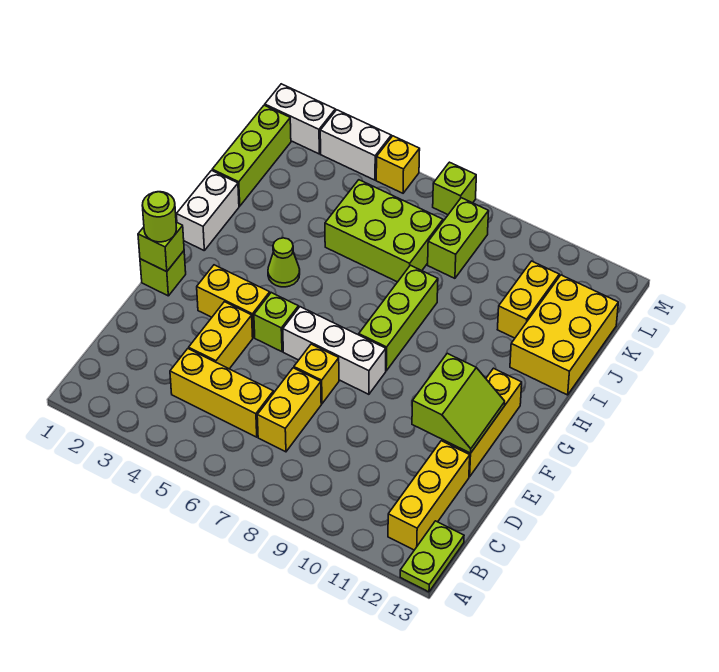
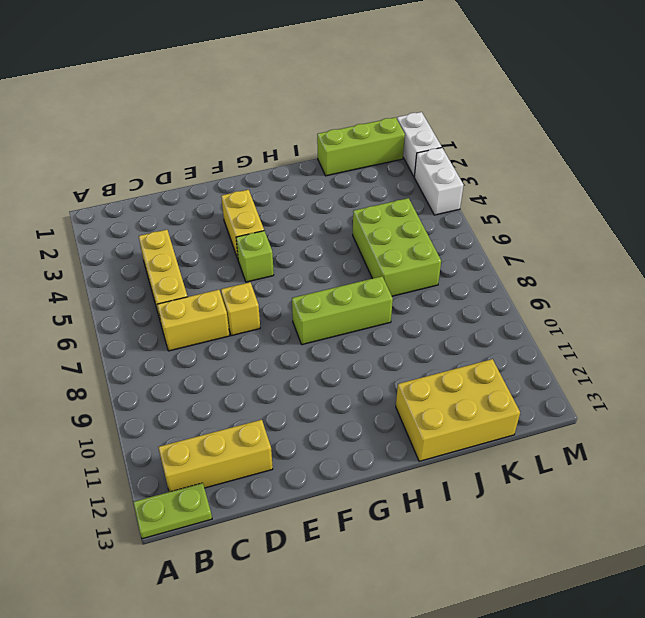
none -> yellow brick D4:E4 level 1
none -> yellow brick E12:G12 level 1
none -> lime brick F1 level 1

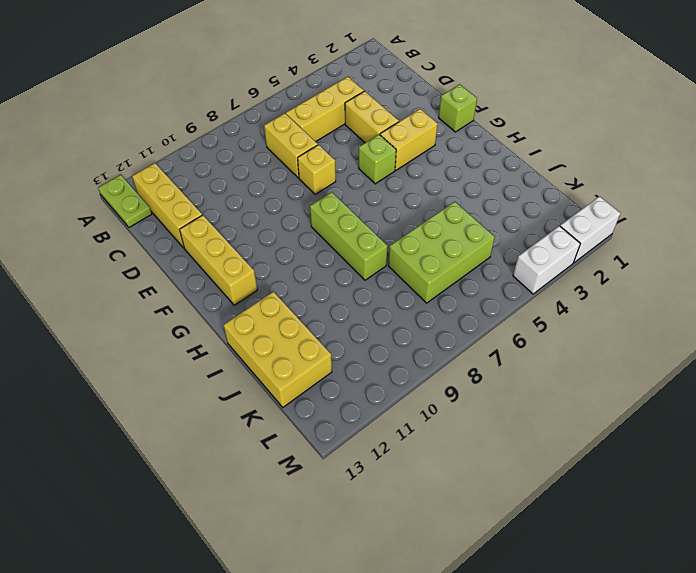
none -> white brick F6:F8 level 1
none -> white brick H1:I1 level 1
none -> lime cone H4 level 1

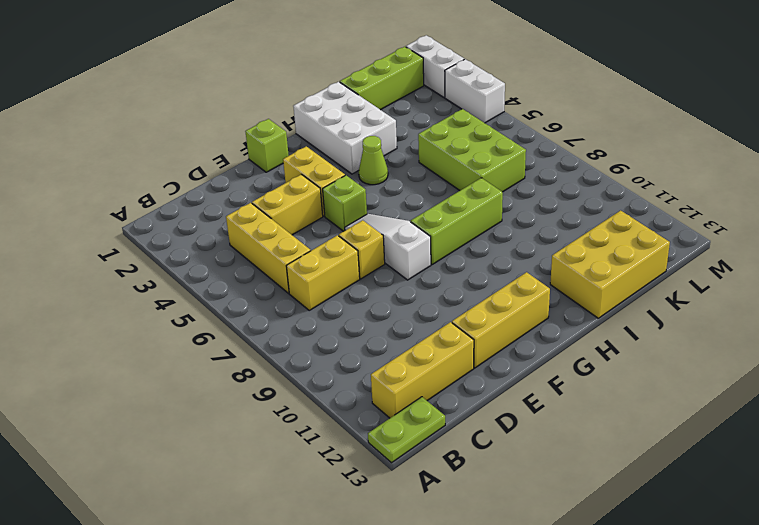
white slope F6:F8 level 1 top 8 -> white brick F6:F8 level 1
white brick H1:I3 level 1 -> white brick H1:I1 level 1
none -> yellow brick J11:K11 level 1
none -> lime brick K8:L8 level 1
none -> yellow brick M5 level 1

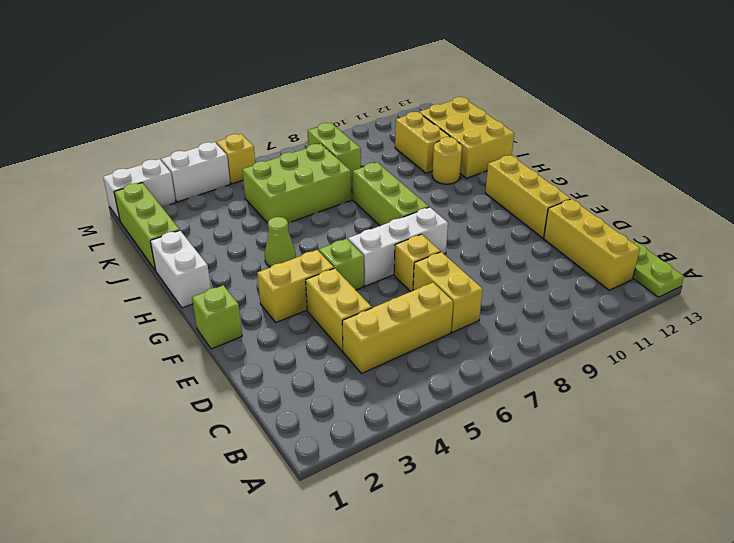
yellow round brick I11 level 1 -> none
none -> lime brick M7 level 1
none -> lime slope E11:F12 level 2 top 11
none -> lime brick F1 level 2

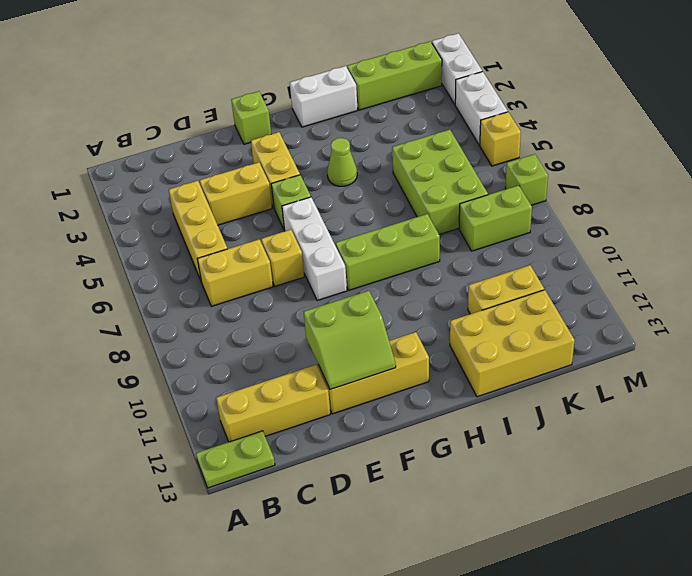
none -> lime brick F1 level 2
none -> lime round brick F1 level 3

